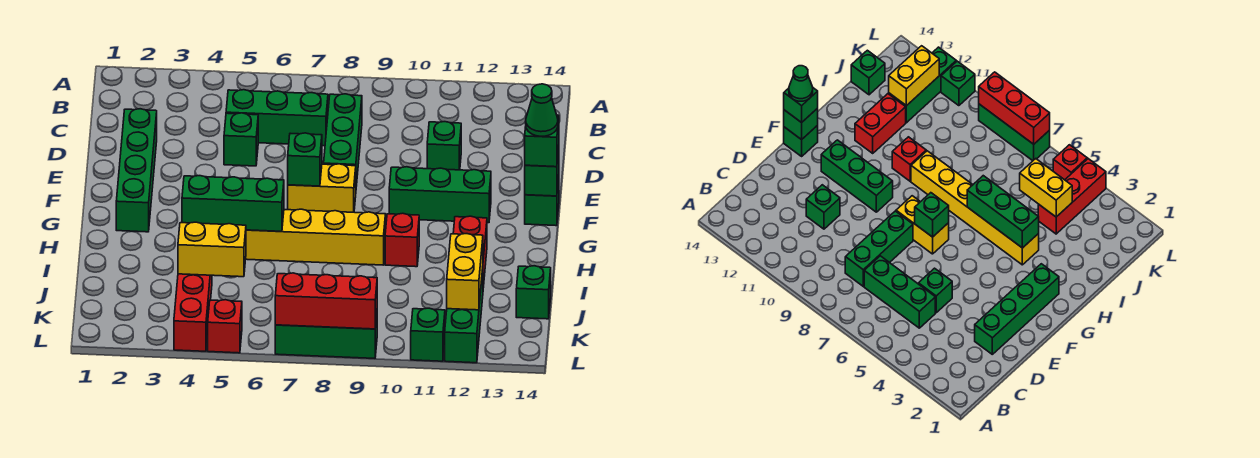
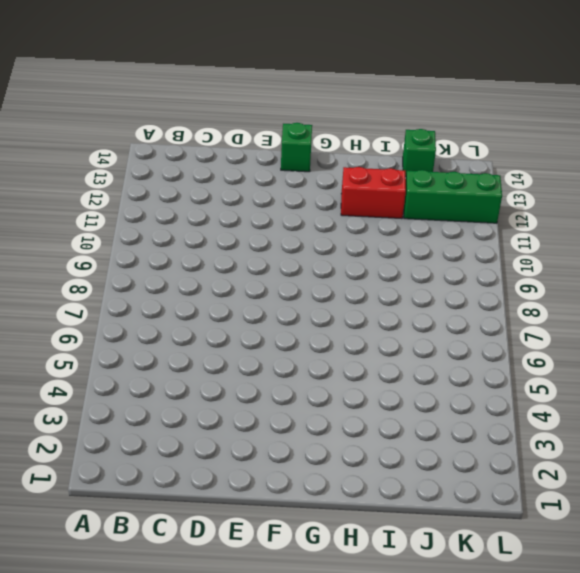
none -> green brick C5:C7 level 1
none -> green brick C8:E8 level 1
none -> green brick D2:G2 level 1

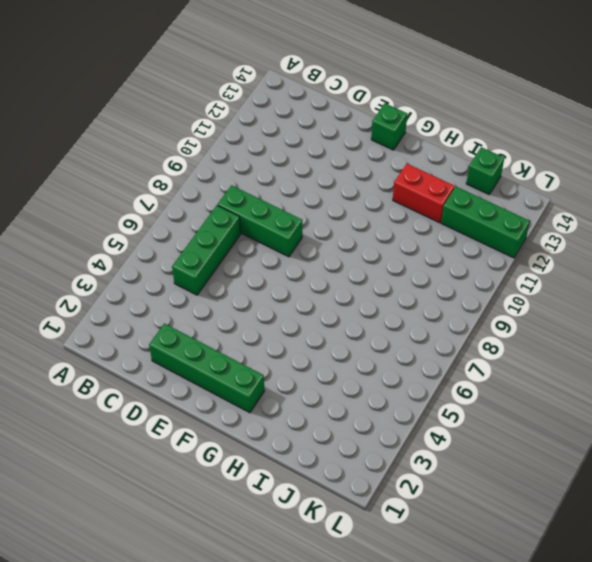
none -> green brick D5 level 1
none -> green brick D11 level 1
none -> yellow brick F7:F8 level 1

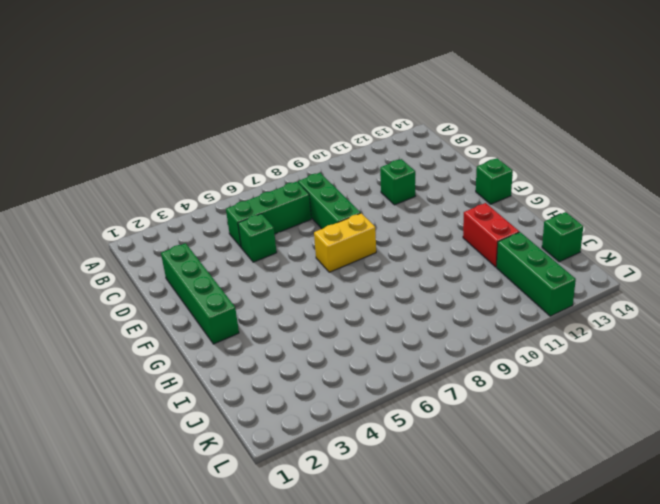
none -> green brick F10:F12 level 1
none -> yellow brick H4:H9 level 1
none -> red brick H10 level 1

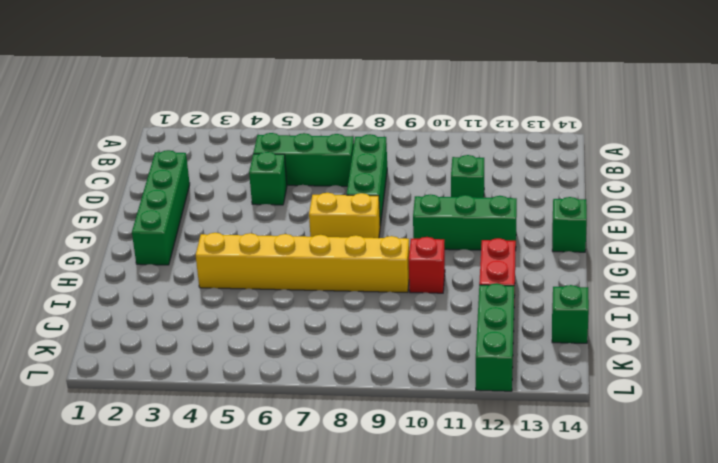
none -> red brick J4:L4 level 1
none -> red brick L5 level 1
none -> green brick L7:L9 level 1

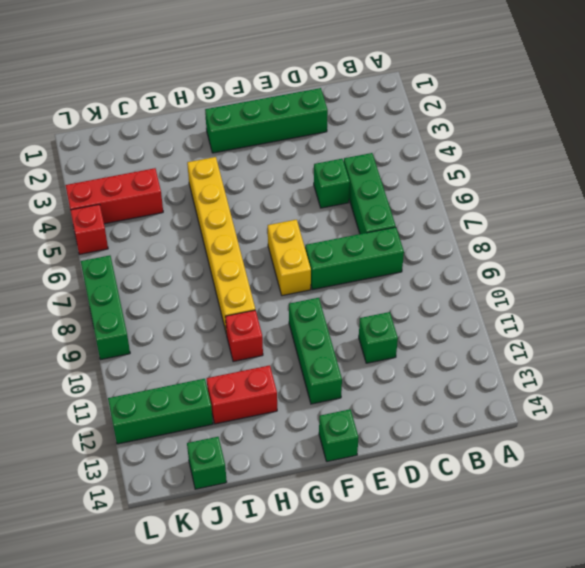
none -> green brick L11 level 1
none -> green brick F7 level 2
none -> green brick F14 level 2

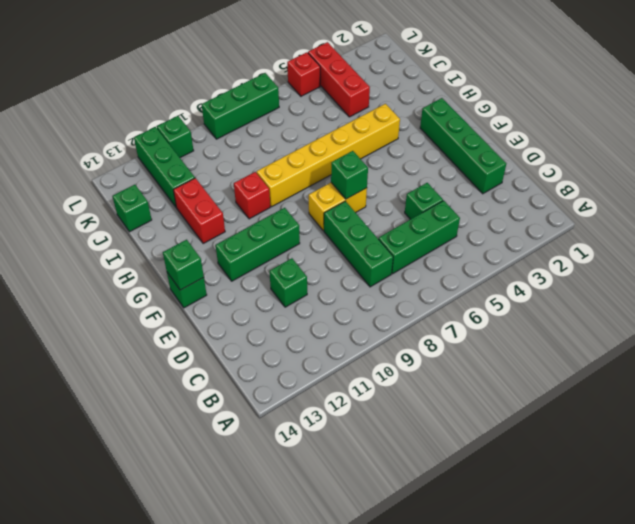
none -> green brick H4:H6 level 2
none -> yellow brick J4:J5 level 2
none -> yellow brick J12:K12 level 2

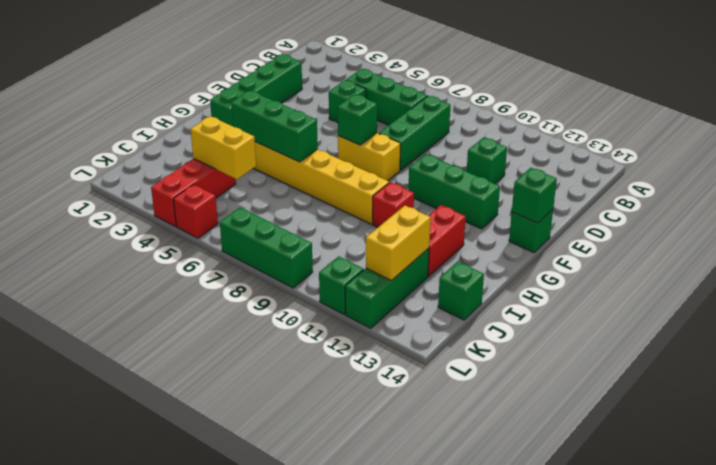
none -> red brick L7:L9 level 2
none -> green brick F14 level 3
none -> green cone F14 level 4

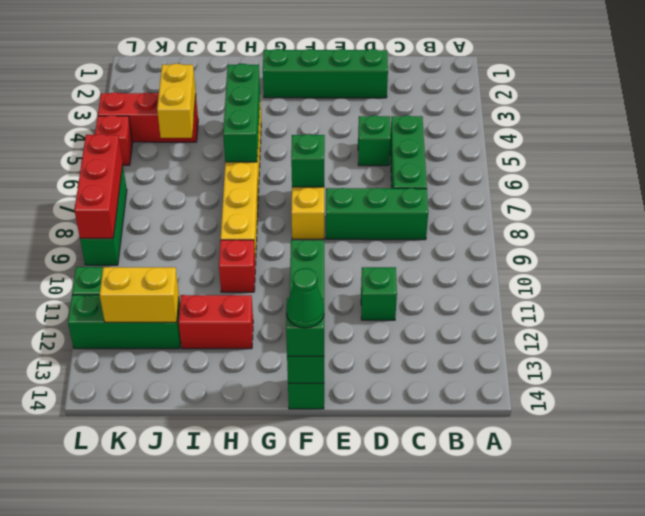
none -> green brick J14 level 1

